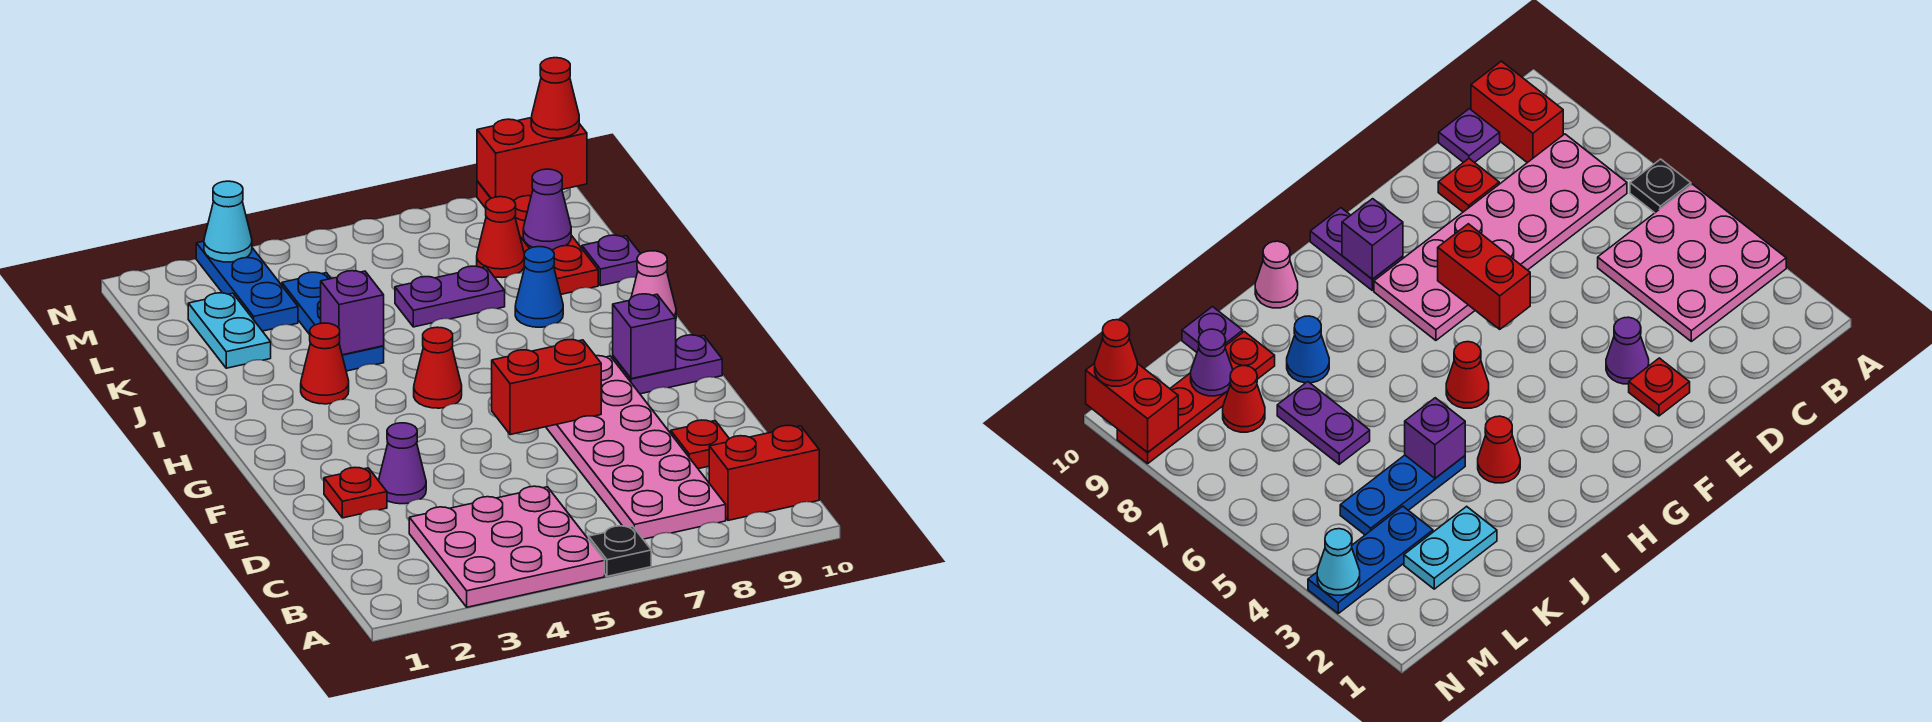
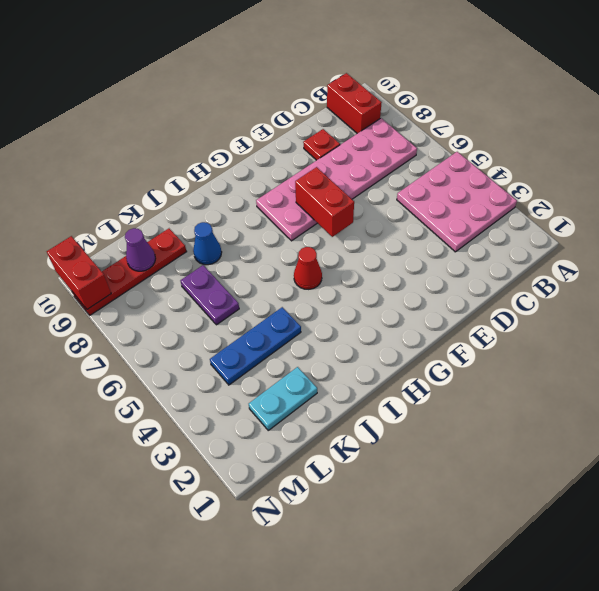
none -> black plate A6 level 1
none -> purple plate C10 level 1
none -> red plate E2 level 1

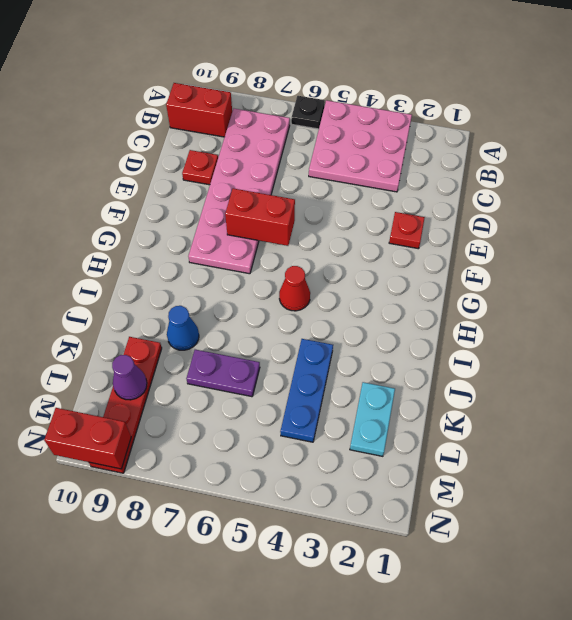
none -> purple plate C10 level 1
none -> purple cone E3 level 1
none -> purple plate G9:G10 level 1

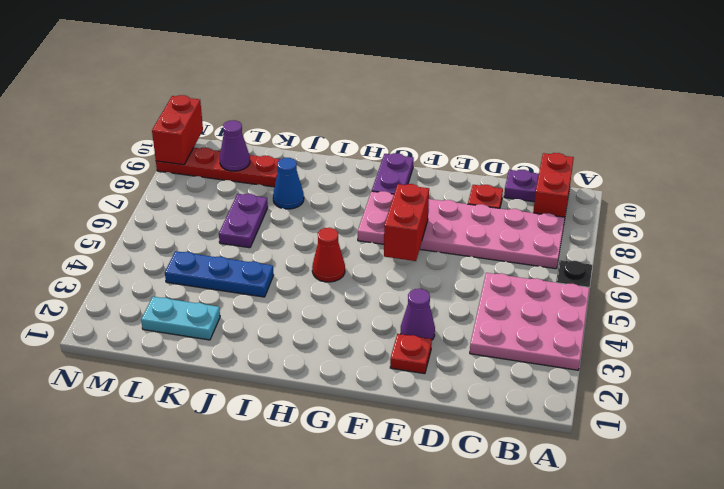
none -> red cone I3 level 1
none -> pink cone I10 level 1
none -> purple plate K10 level 1

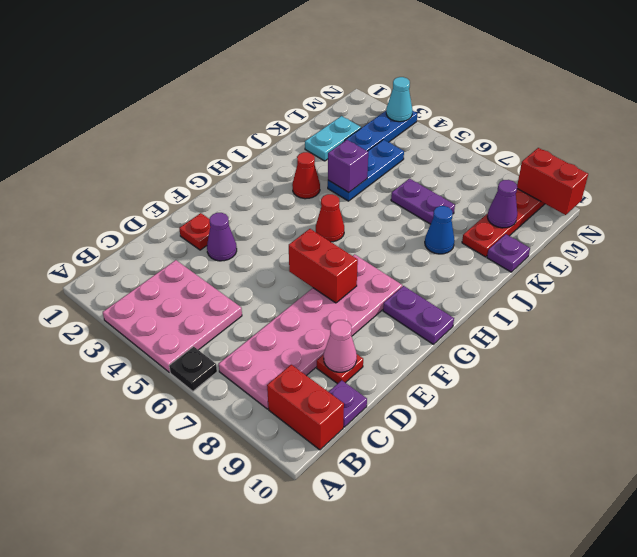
pink cone D9 level 2 -> pink cone I10 level 1
none -> red cone L8 level 1
none -> purple brick G9 level 2
none -> red cone N10 level 3

